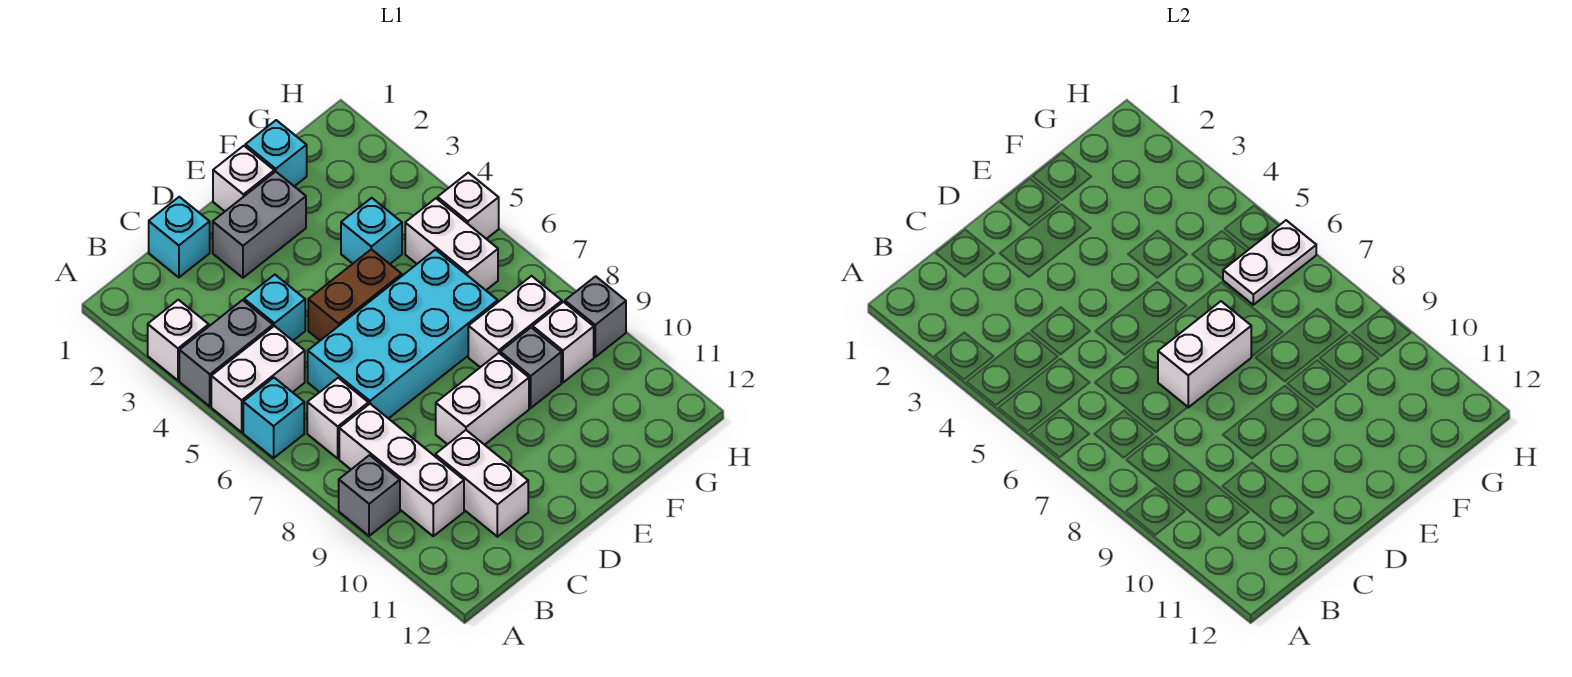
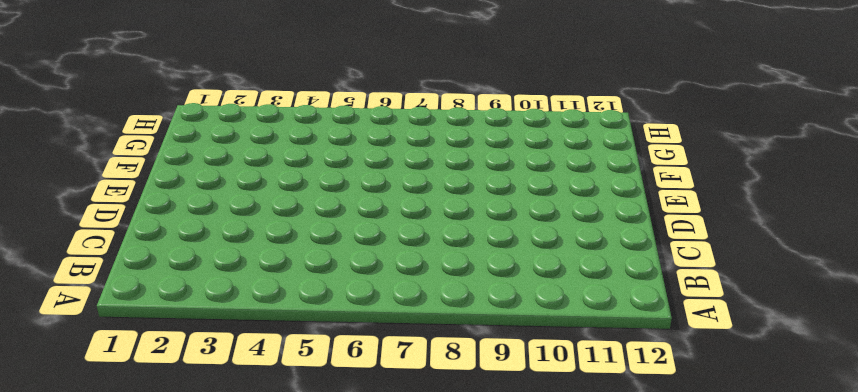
none -> white brick A3 level 1
none -> grey brick A4:B4 level 1
none -> white brick A5:B5 level 1

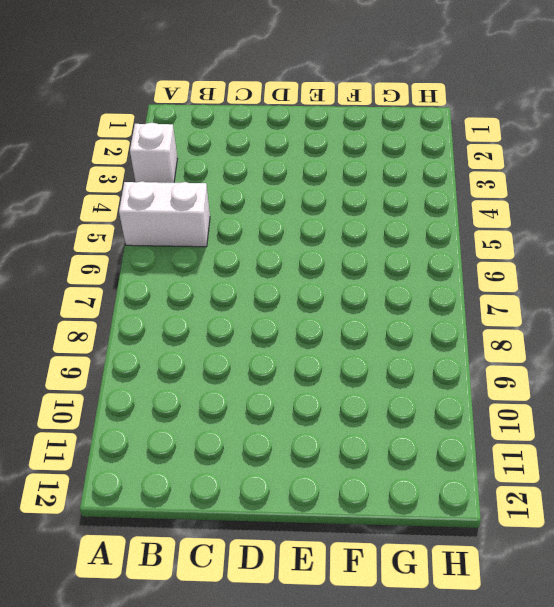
none -> grey brick A4:B4 level 1
none -> cyan brick A6 level 1
none -> grey brick A9 level 1

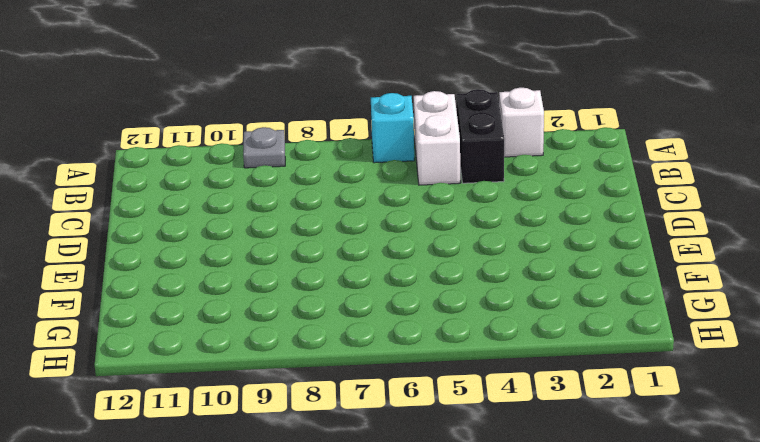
black brick A4:B4 level 1 -> grey brick A4:B4 level 1
grey plate A9 level 1 -> grey brick A9 level 1
none -> white brick B7 level 1
none -> white brick B8:B10 level 1
none -> cyan brick C1 level 1

